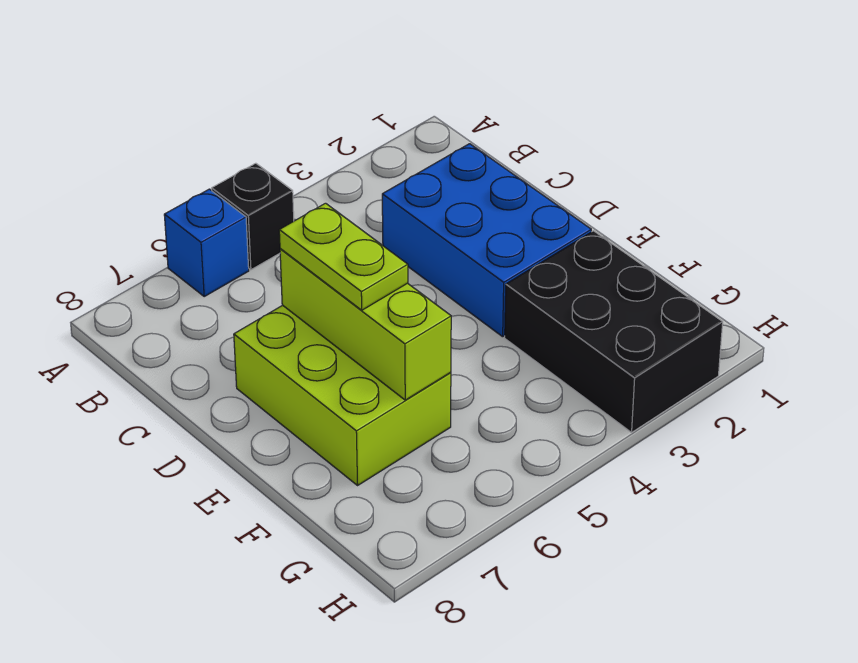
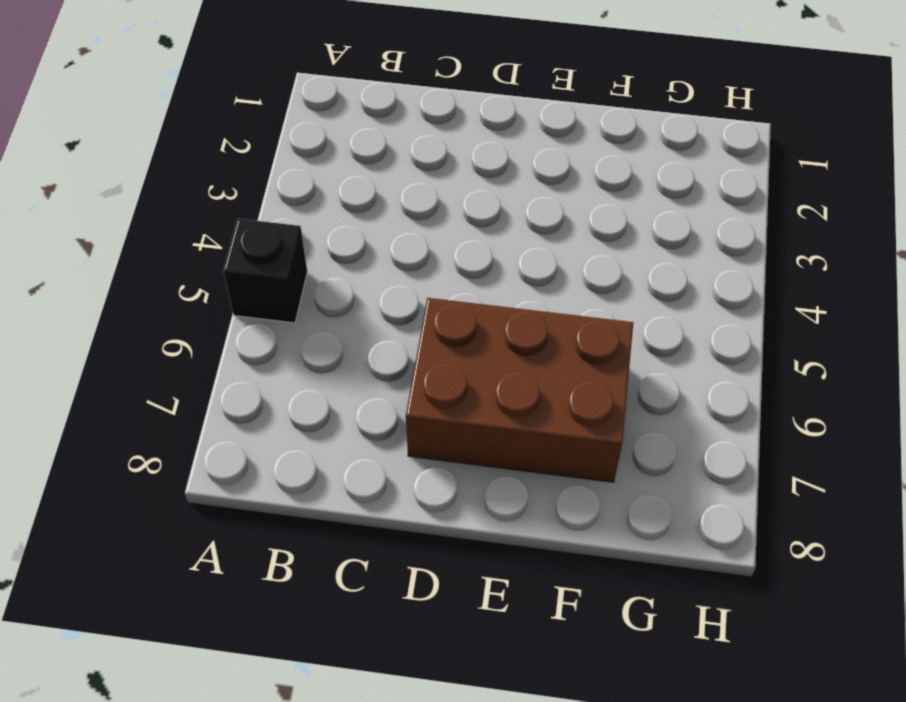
brown brick D6:F7 level 1 -> lime brick D6:F7 level 1
none -> blue brick A6 level 1
none -> blue brick C2:E3 level 1

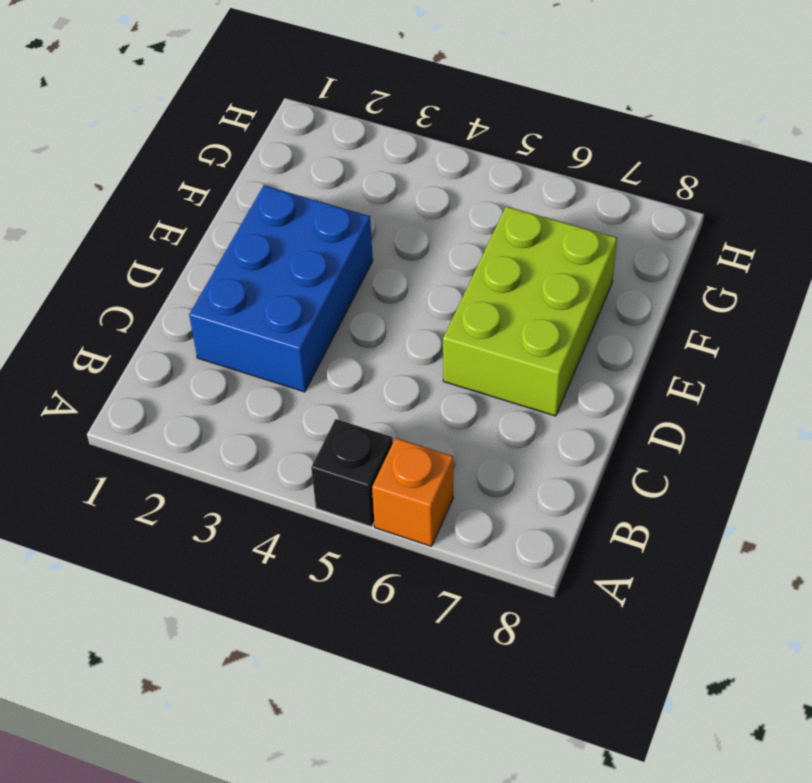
orange brick A6 level 1 -> blue brick A6 level 1
none -> black brick F2:H3 level 1
none -> lime brick D6:F6 level 2

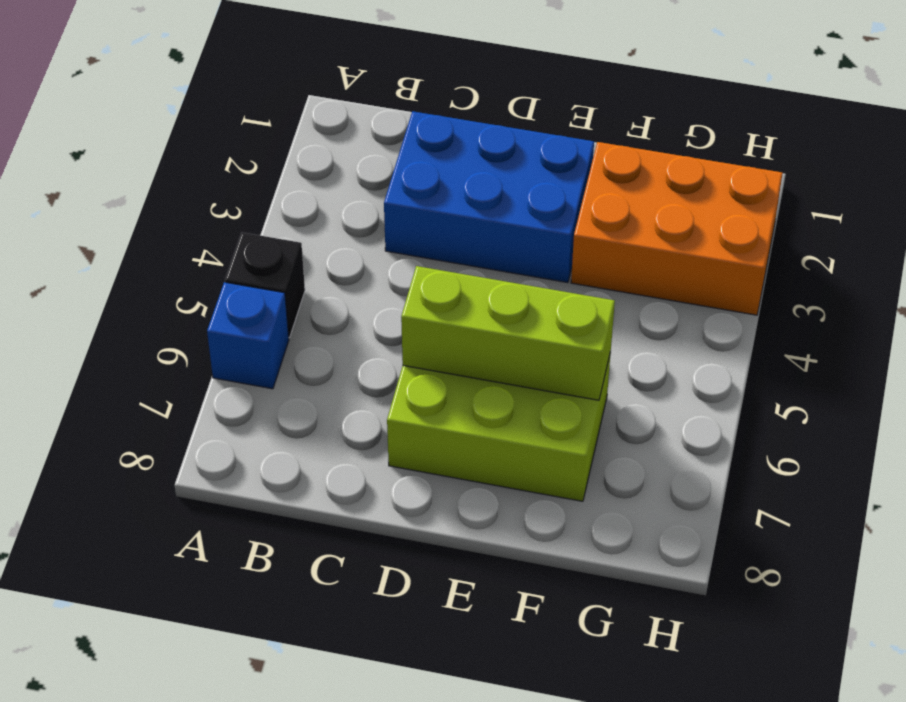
orange brick F2:H3 level 1 -> black brick F2:H3 level 1
none -> lime plate D6:E6 level 3

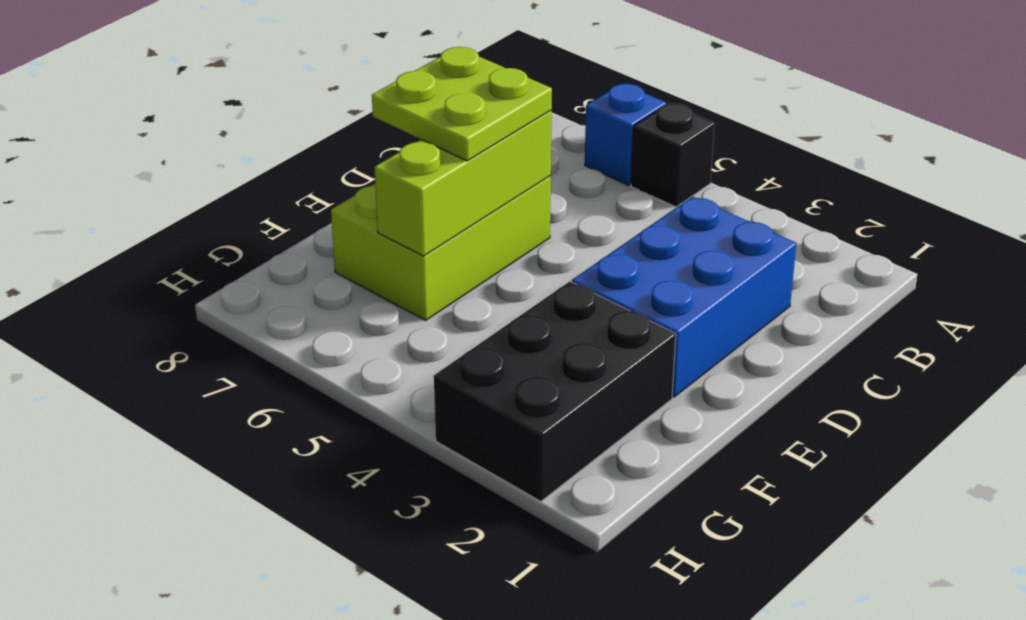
lime plate D6:E7 level 3 -> lime plate D6:E6 level 3

